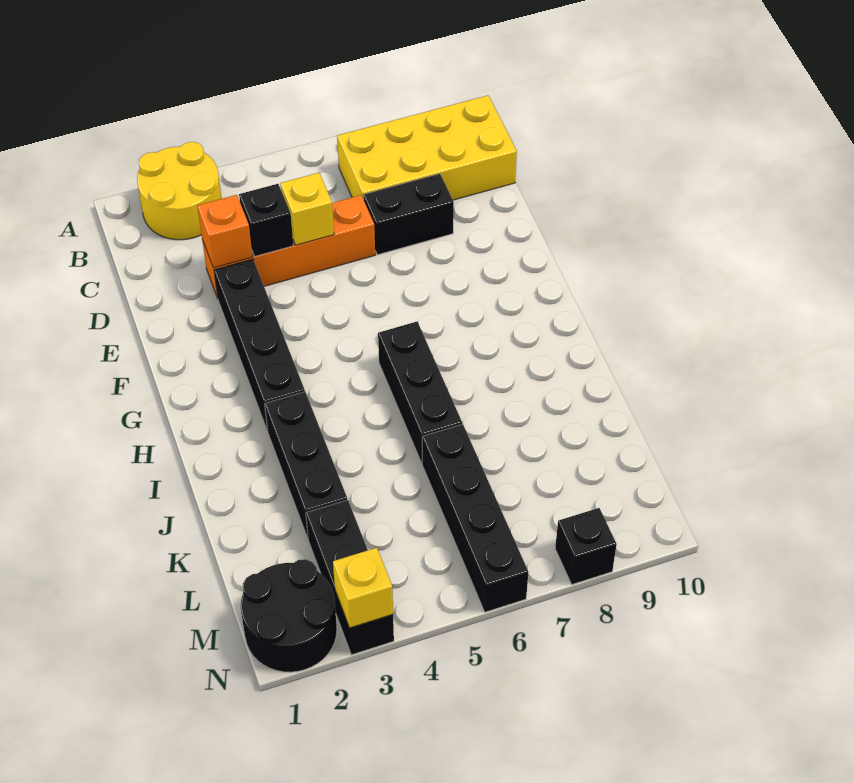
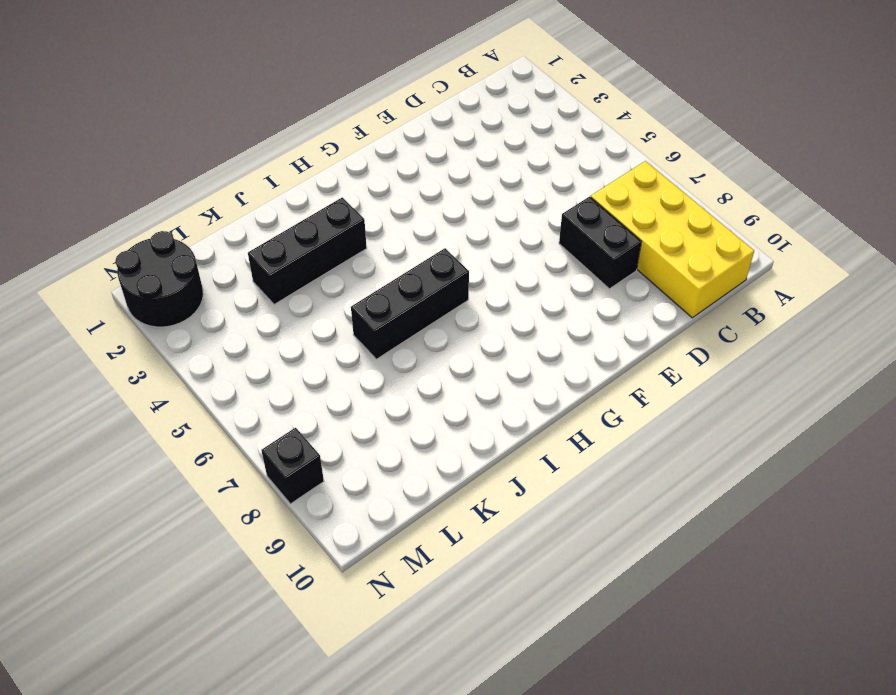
none -> yellow round brick A2:B3 level 1
none -> orange brick D3:D6 level 1
none -> black brick E3:H3 level 1

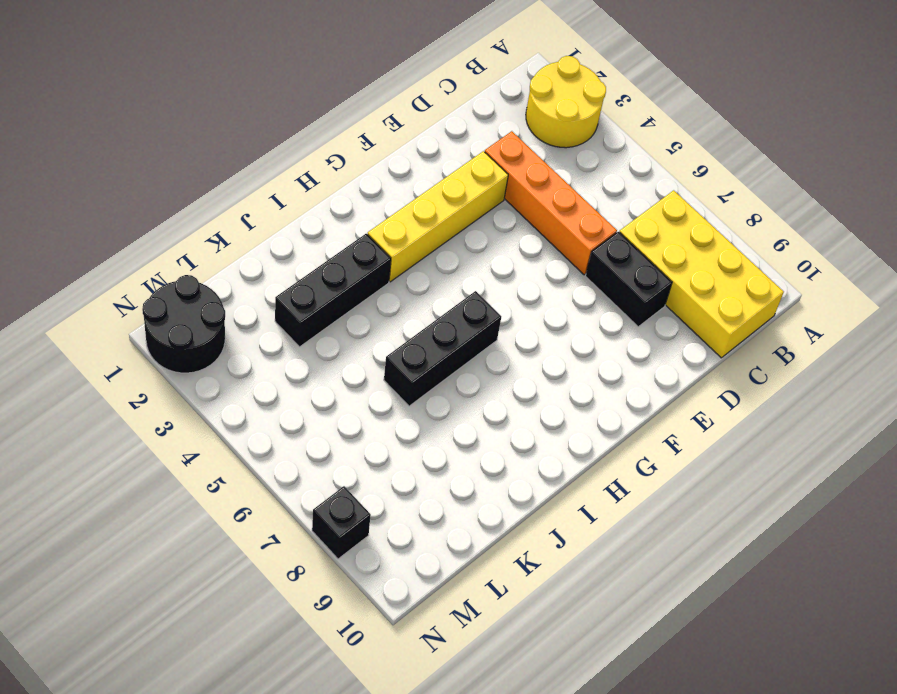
yellow brick E3:H3 level 1 -> black brick E3:H3 level 1
none -> black brick K6:N6 level 1
none -> black brick L3:N3 level 1
none -> orange brick D3 level 2

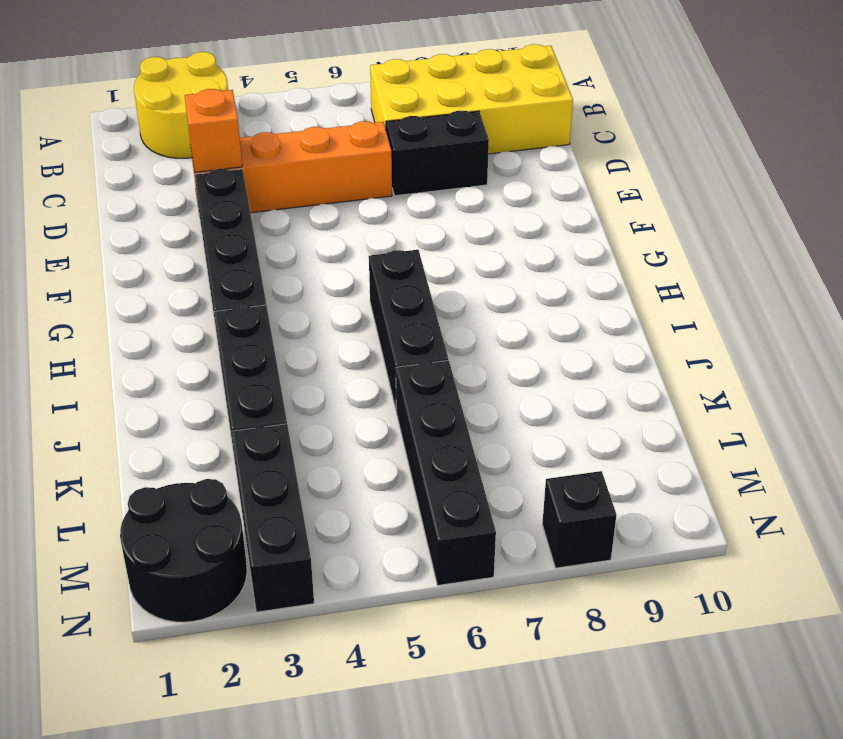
none -> black brick D4 level 2
none -> yellow brick D5 level 2
none -> yellow brick N3 level 2

